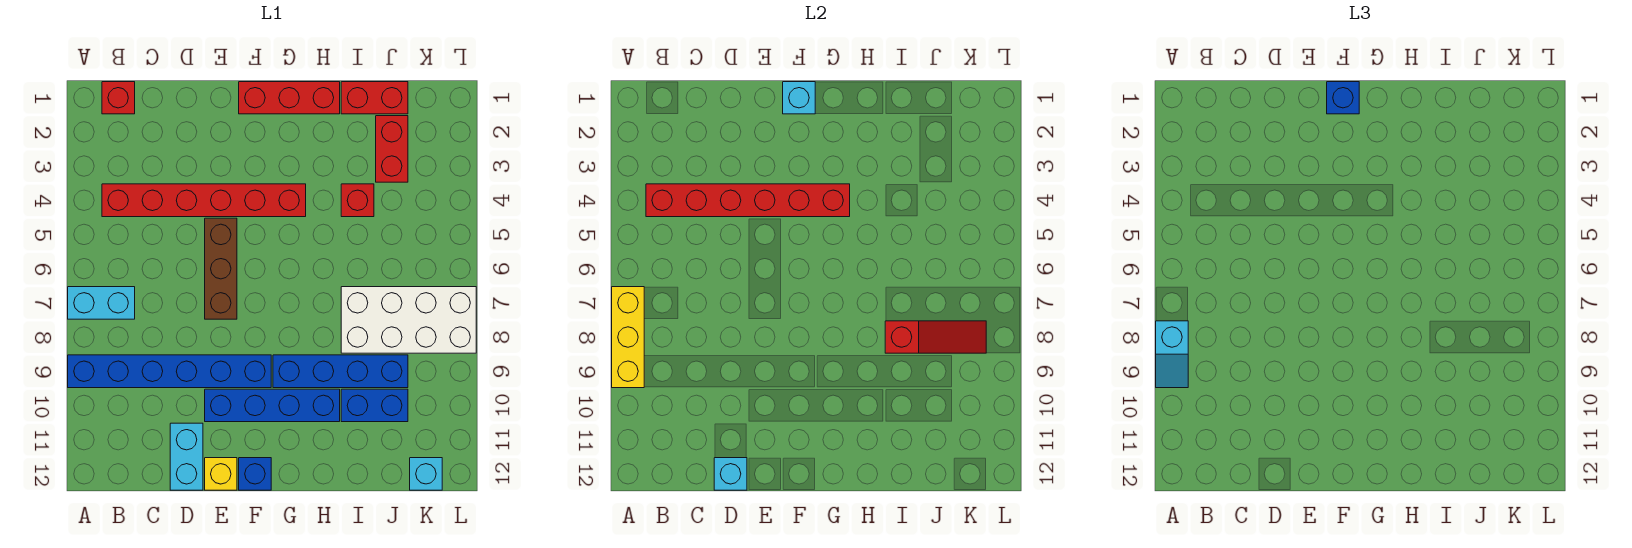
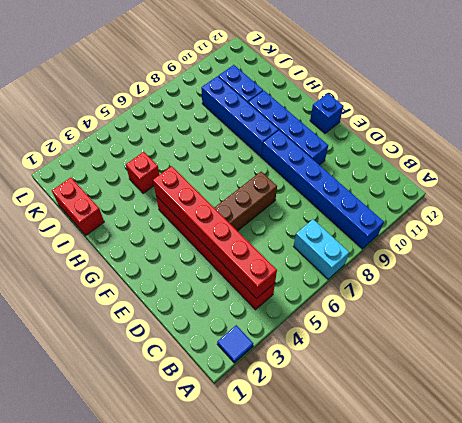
blue tile A2 level 1 -> none
none -> red brick B1 level 1
none -> cyan brick D11:D12 level 1
none -> yellow brick E12 level 1

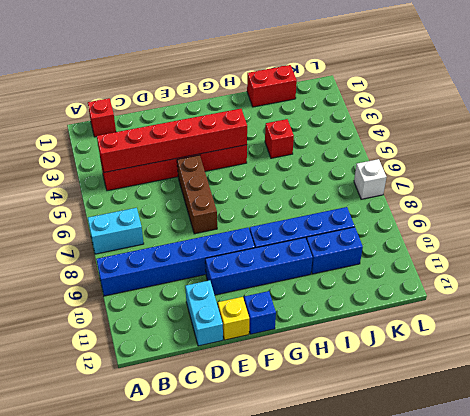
white brick L7 level 1 -> white brick I7:L8 level 1
none -> red brick F1:H1 level 1
none -> red brick J2:J3 level 1
none -> cyan brick K12 level 1

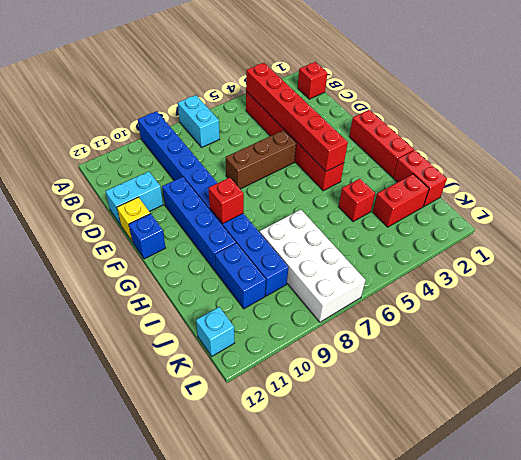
red brick G9 level 2 -> none
none -> yellow brick A7:A9 level 2
none -> cyan brick D12 level 2
none -> cyan brick F1 level 2

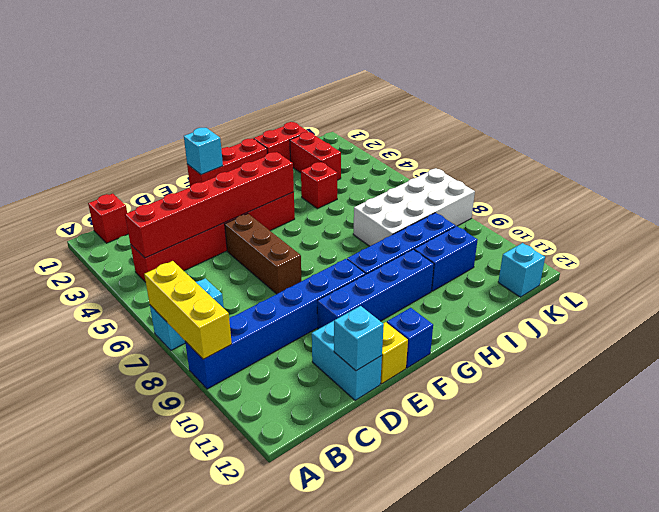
none -> red slope I8:K8 level 2 top I
none -> cyan slope A8:A9 level 3 top 8
none -> blue brick F1 level 3

